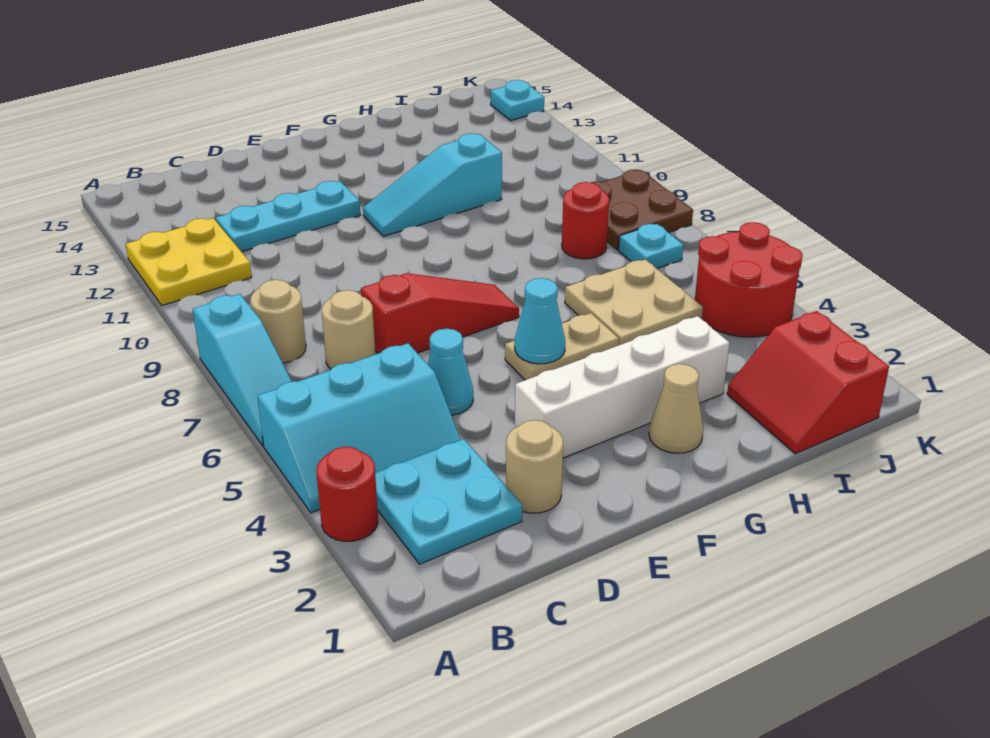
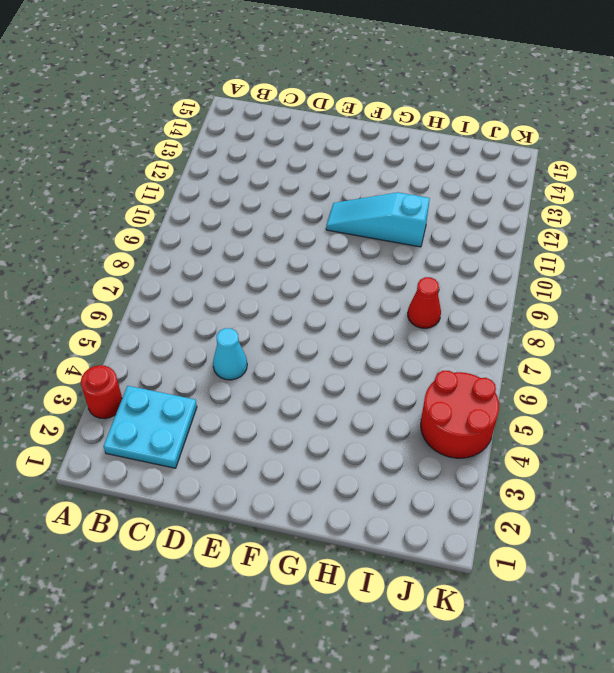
red cone I8 level 1 -> red round brick I8 level 1
none -> cyan slope A4:C5 level 1 top 5
none -> cyan slope A6:A8 level 1 top 8
none -> yellow plate A11:B12 level 1

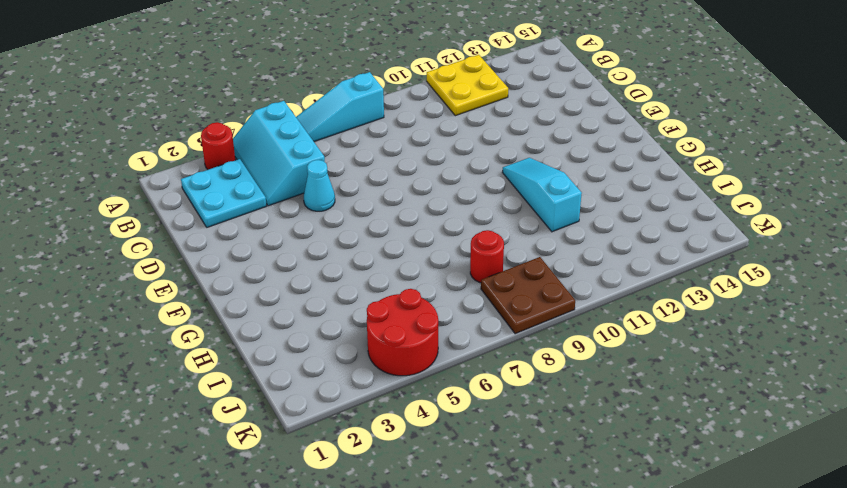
none -> tan round brick B8 level 1
none -> tan round brick C7 level 1
none -> cyan plate C12:E12 level 1

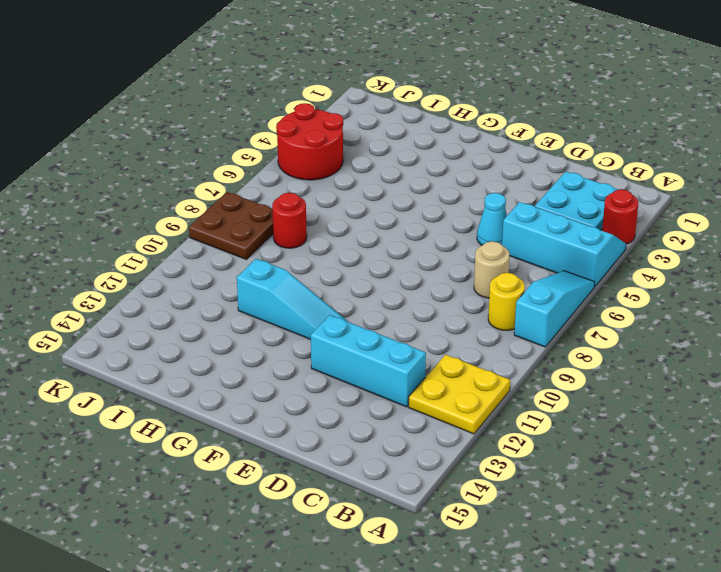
yellow round brick B8 level 1 -> tan round brick B8 level 1
cyan brick C12:E12 level 1 -> cyan plate C12:E12 level 1
none -> tan round brick D2 level 1
none -> red slope D7:F7 level 1 top D
none -> white brick E3:H3 level 1

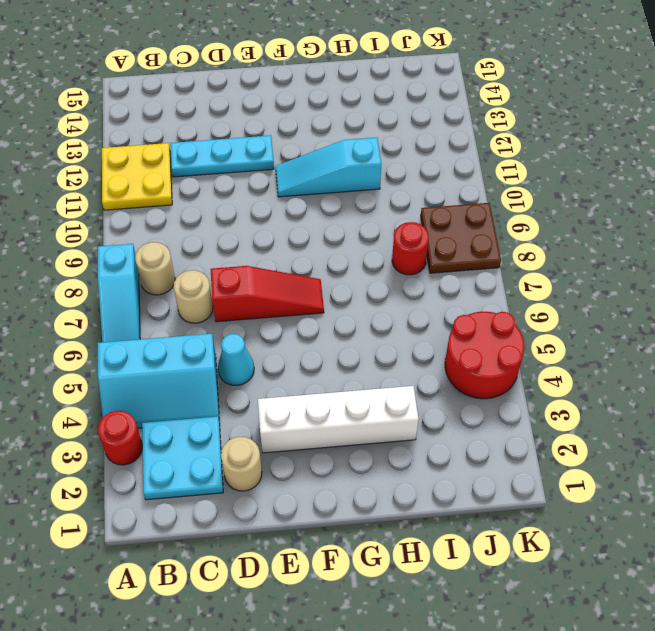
none -> tan plate F5:G5 level 1
none -> tan cone G2 level 1
none -> tan plate H5:I6 level 1

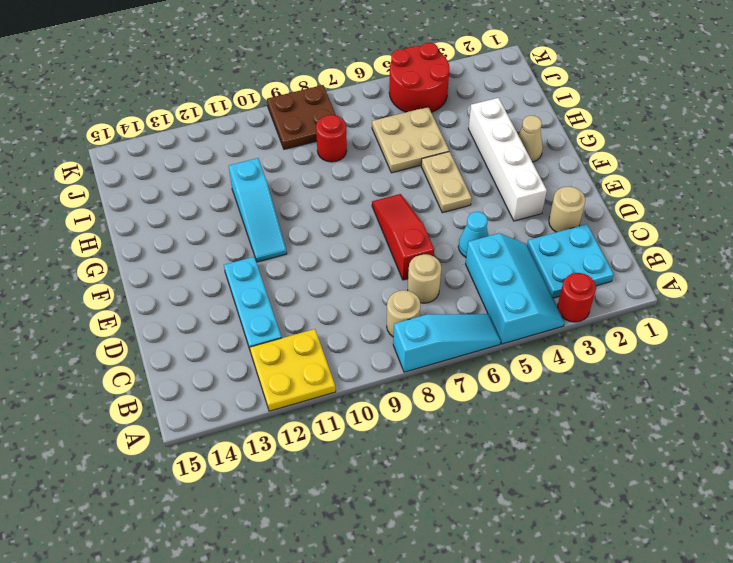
none -> red slope I1:J2 level 1 top J
none -> cyan plate J7 level 1
none -> cyan plate K14 level 1

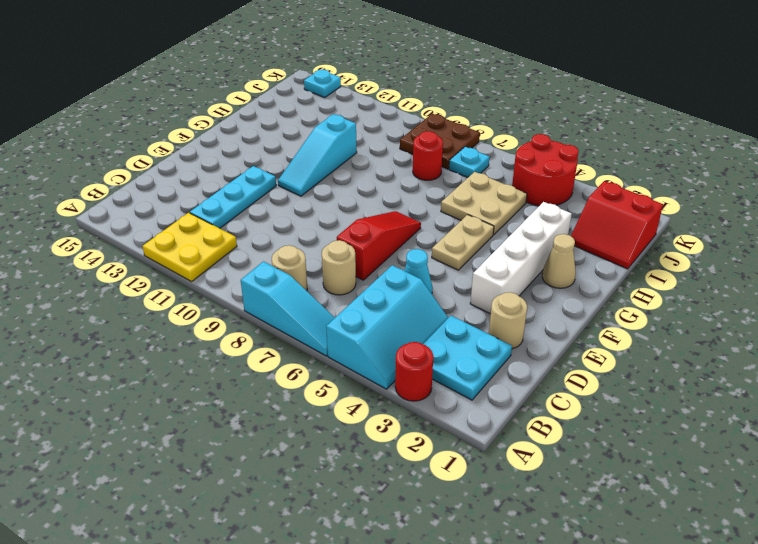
none -> cyan cone F5 level 2

